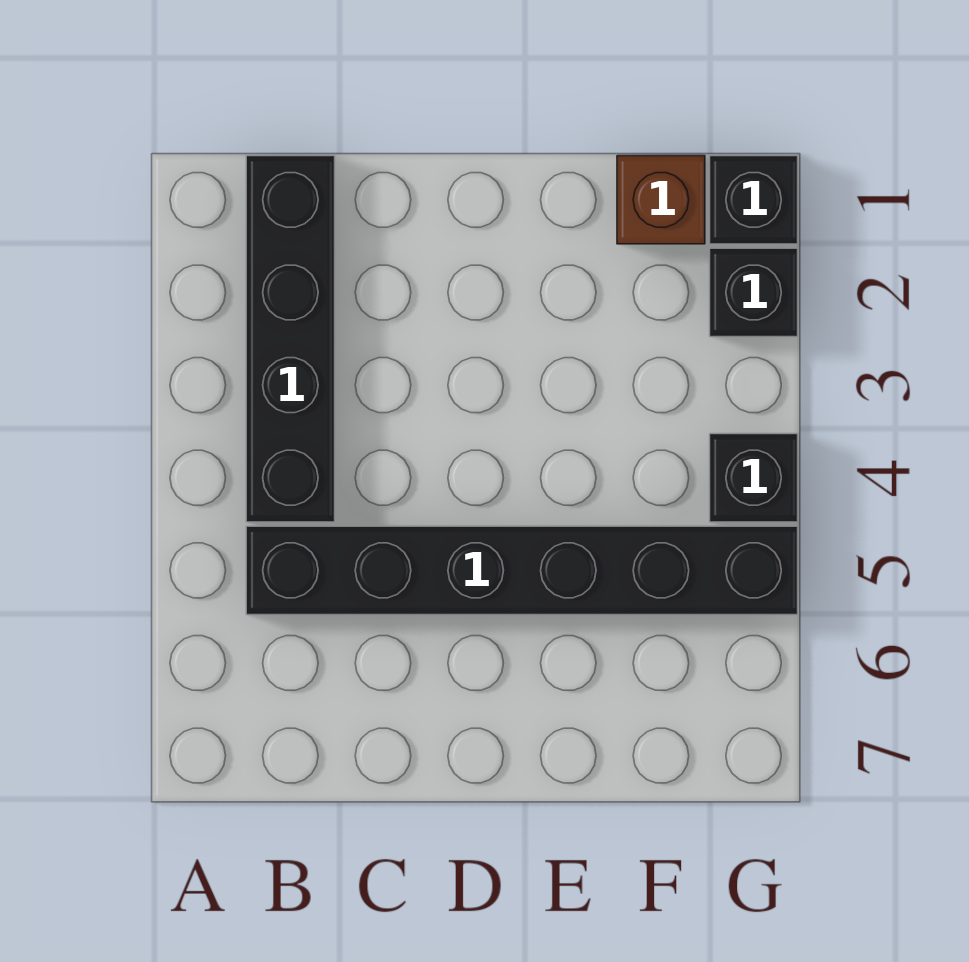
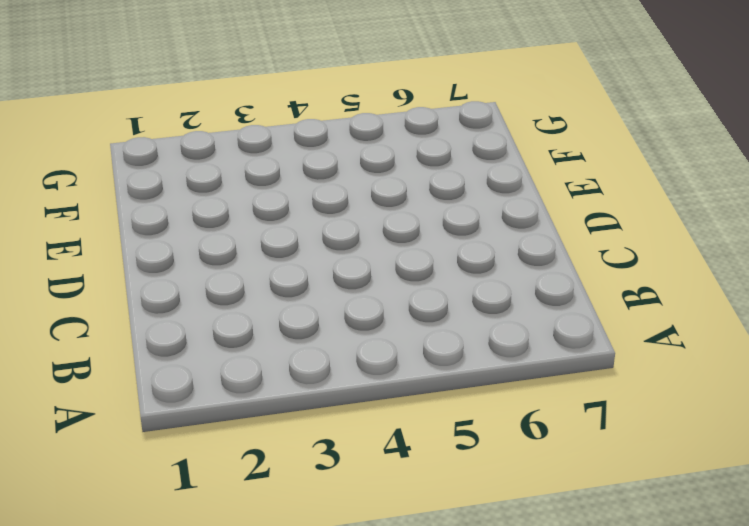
none -> black brick B1:B4 level 1
none -> black brick B5:G5 level 1

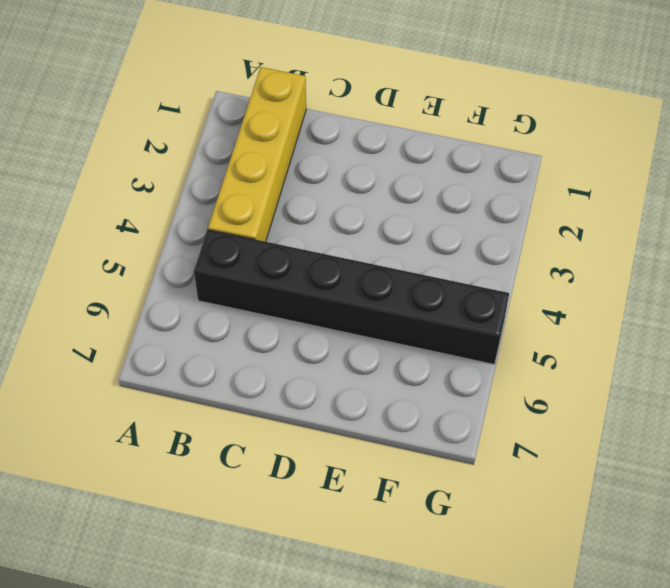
yellow brick B1:B4 level 1 -> black brick B1:B4 level 1
none -> brown brick F1 level 1
none -> black brick G1 level 1

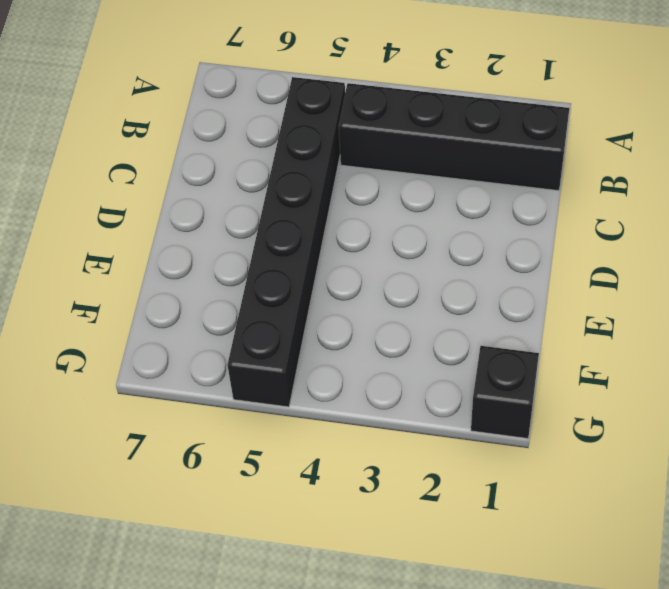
none -> brown brick F1 level 1
none -> black brick G2 level 1

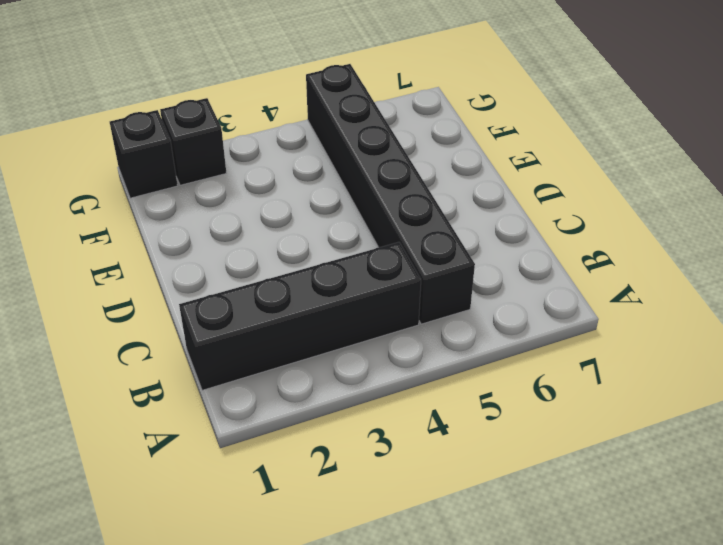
none -> brown brick F1 level 1
none -> black brick G4 level 1

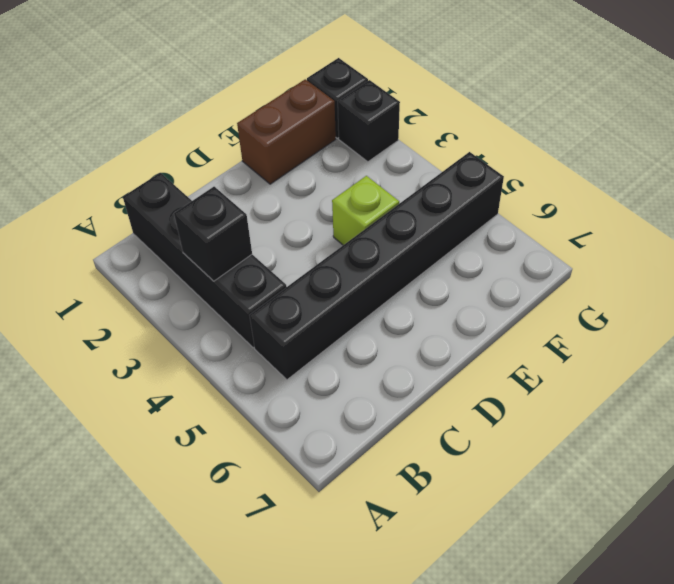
black brick B3 level 2 -> black brick G4 level 1
brown brick E1:F1 level 1 -> brown brick F1 level 1
lime brick E4 level 1 -> none

